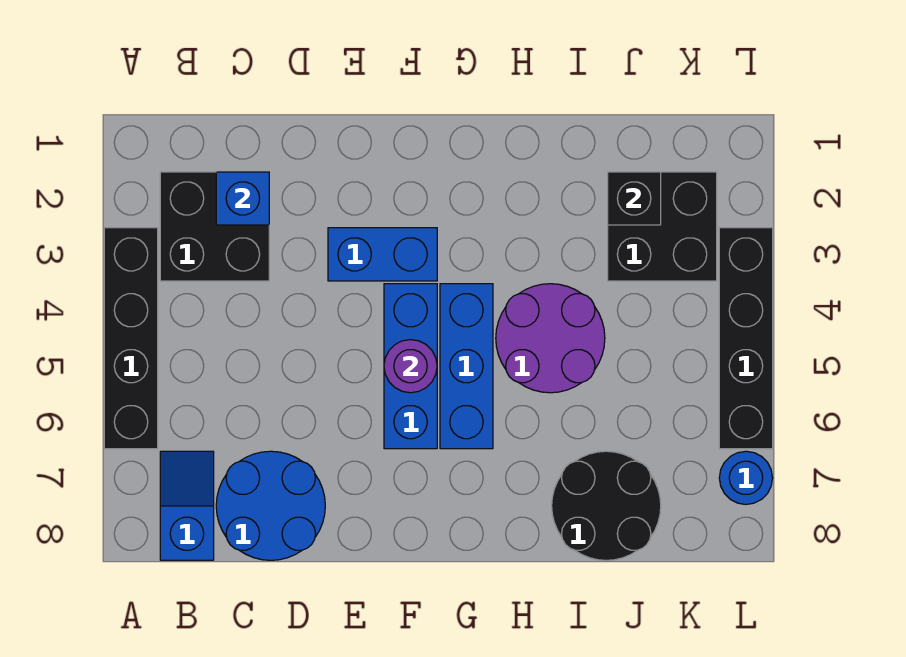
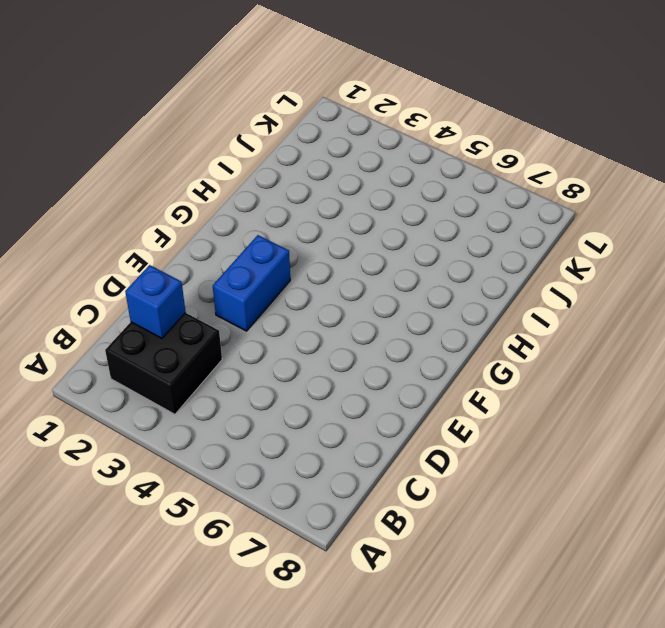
none -> black brick A3:A6 level 1
none -> blue slope B7:B8 level 1 top 8
none -> blue round brick C7:D8 level 1

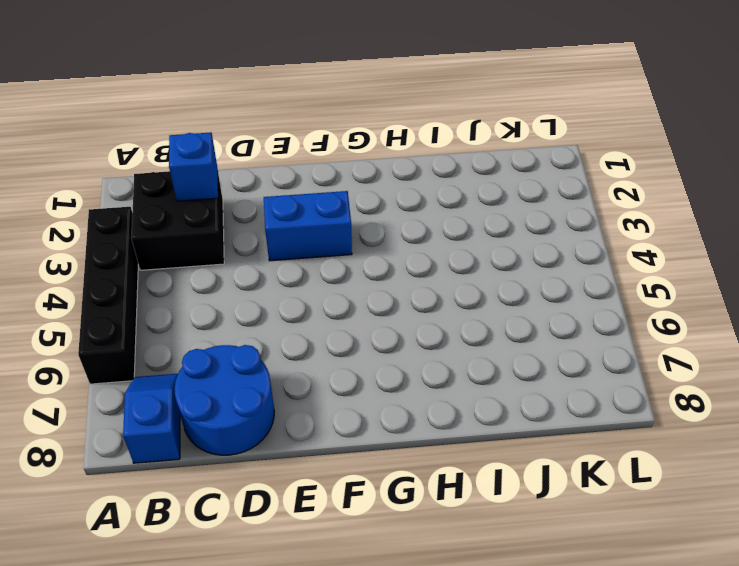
none -> blue brick F4:F6 level 1
none -> blue brick G4:G6 level 1
none -> purple round brick H4:I5 level 1

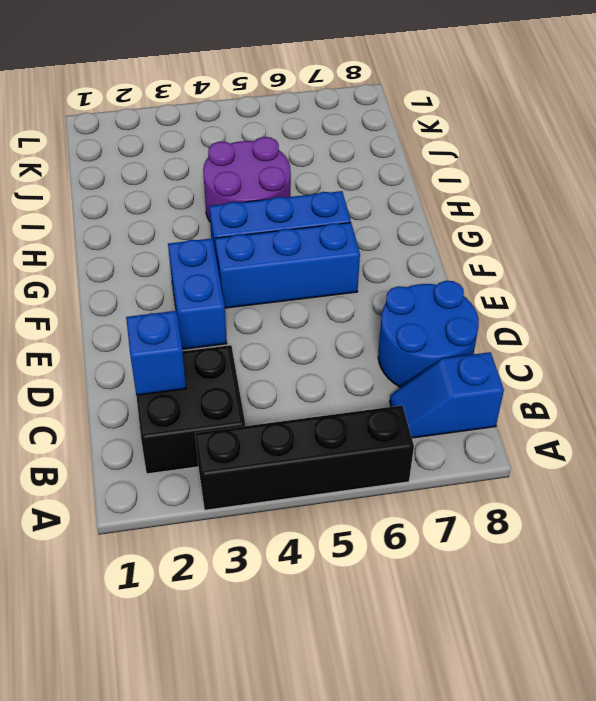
none -> black round brick I7:J8 level 1
none -> black brick J2:K3 level 1
none -> black brick L3:L6 level 1

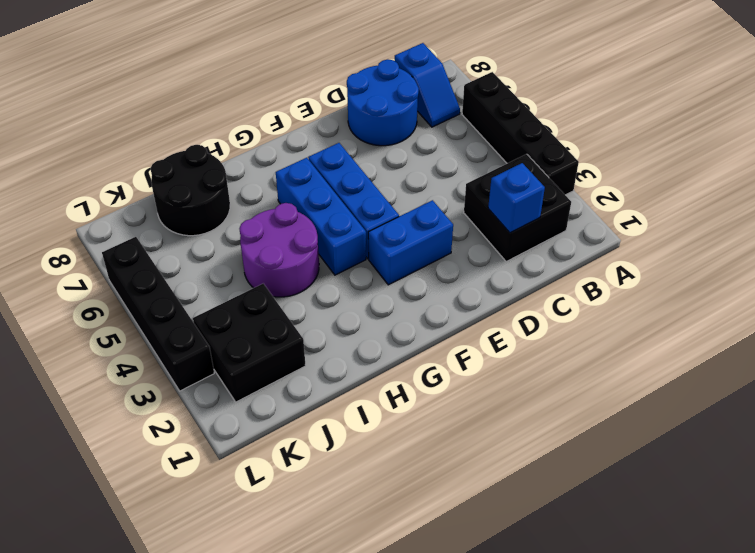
none -> blue round brick L7 level 1
none -> purple round brick F5 level 2
none -> black brick J2 level 2

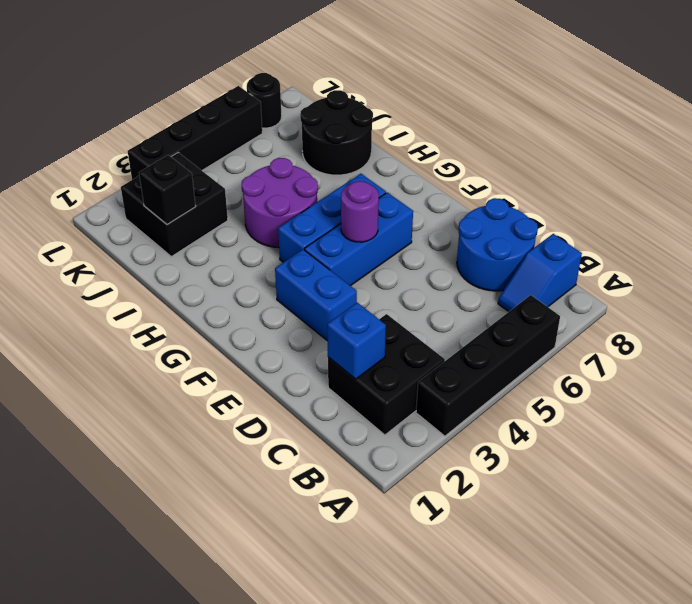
black round brick L7 level 1 -> blue round brick L7 level 1

